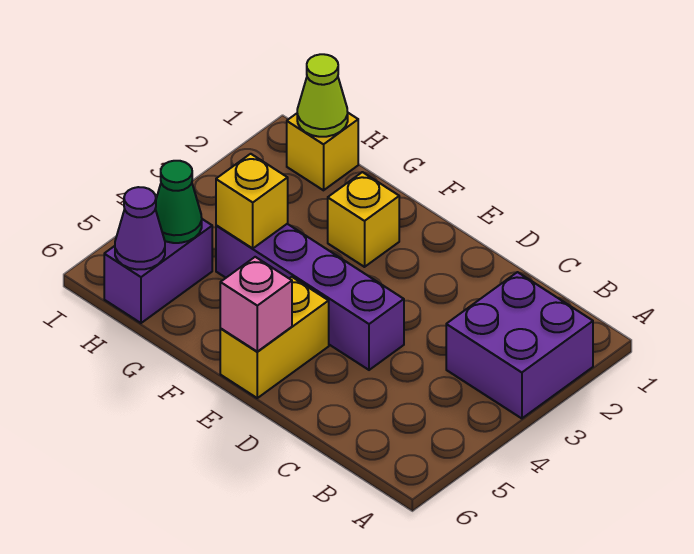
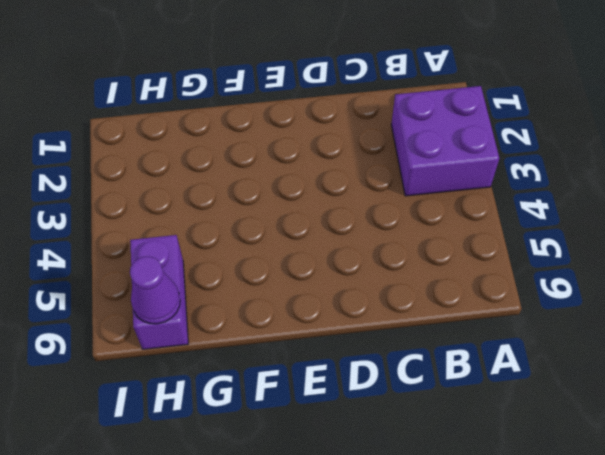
none -> purple brick D4:G4 level 1
none -> yellow brick E5:E6 level 1

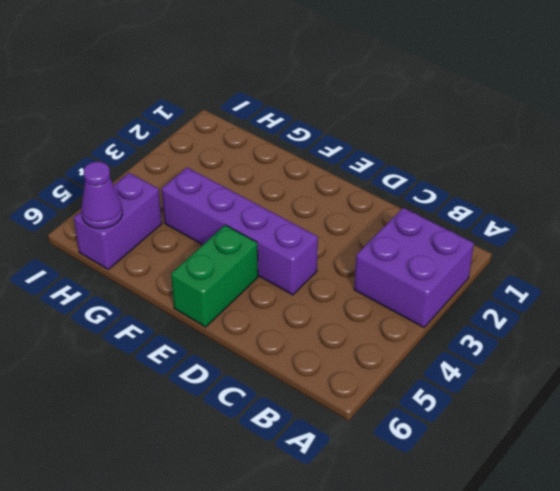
green brick E5:E6 level 1 -> yellow brick E5:E6 level 1
none -> yellow brick F2 level 1
none -> yellow brick H1 level 1

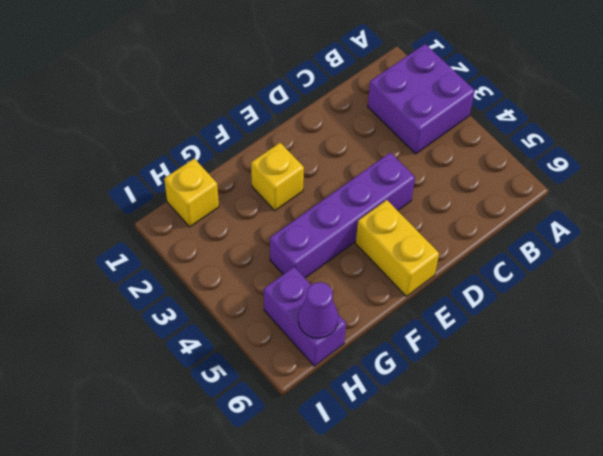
none -> pink brick E6 level 2
none -> yellow brick G4 level 2

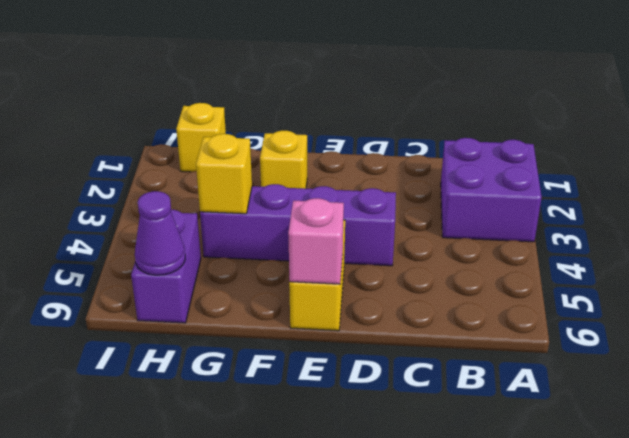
none -> lime cone H1 level 2
none -> green cone H5 level 2

